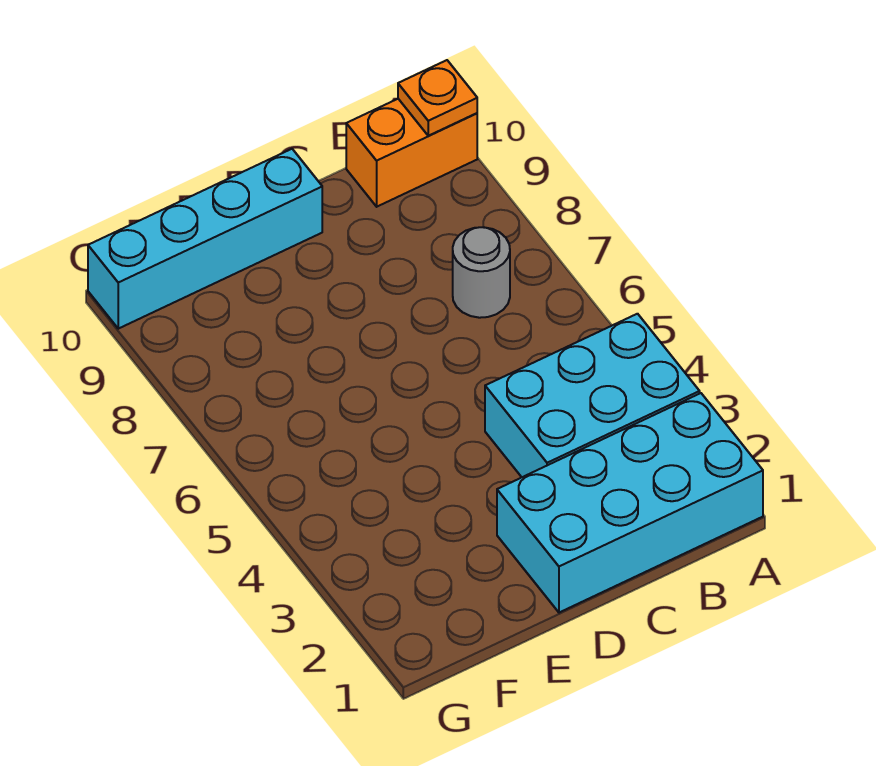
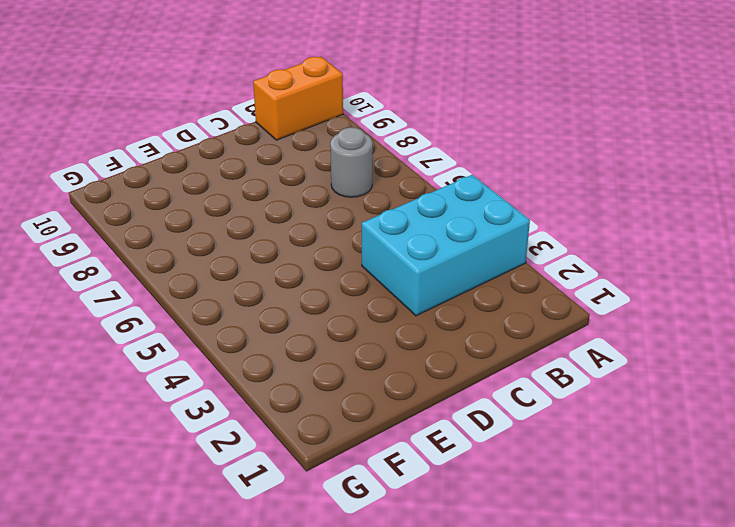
none -> cyan brick A1:D2 level 1
none -> cyan brick D10:G10 level 1

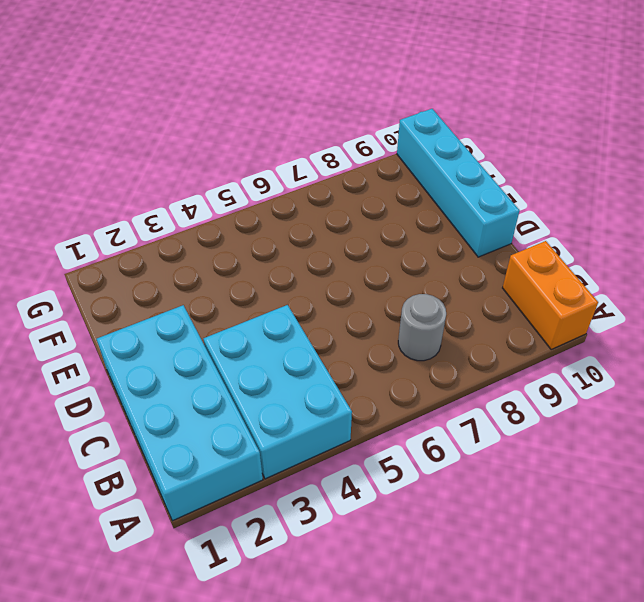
none -> orange plate A10 level 2

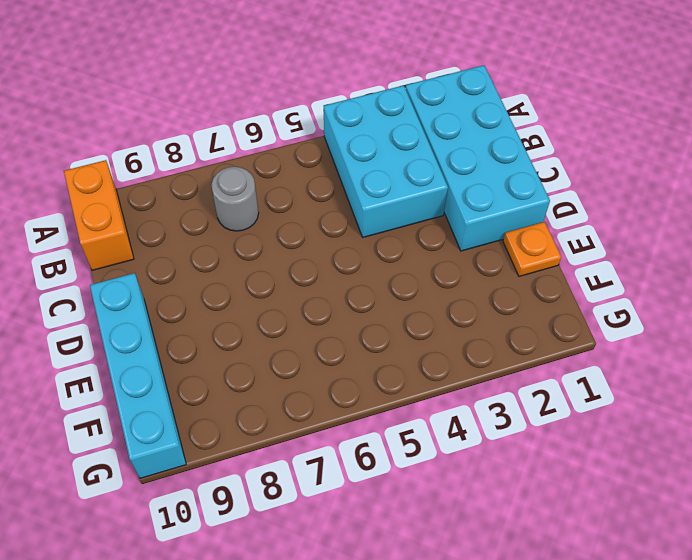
orange plate E1 level 1 -> orange plate A10 level 2

